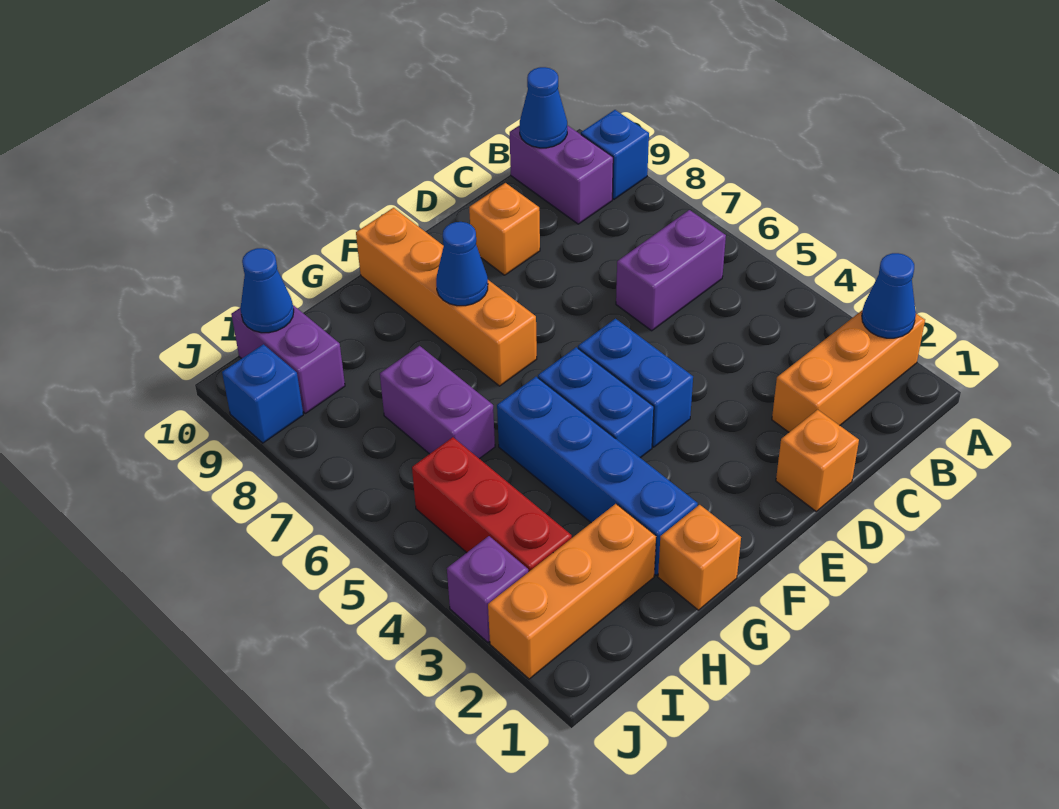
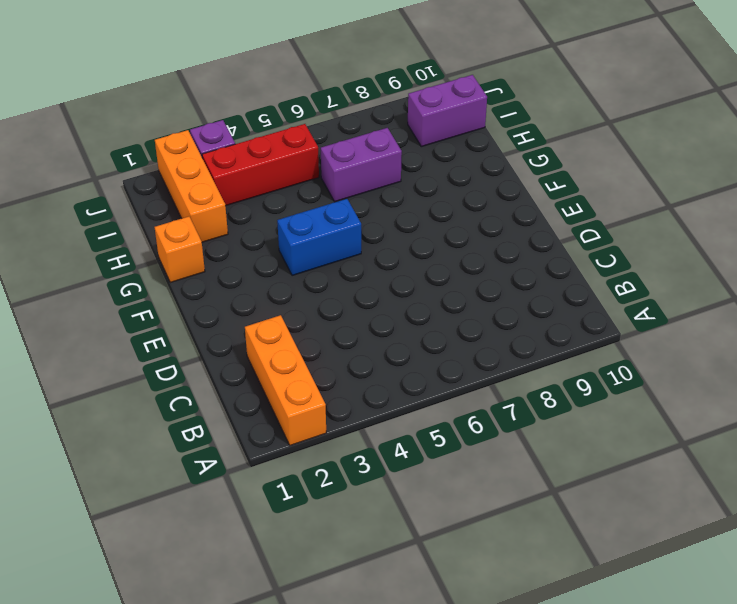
none -> blue brick A9 level 1
none -> purple brick B6:C6 level 1
none -> purple brick B9:B10 level 1

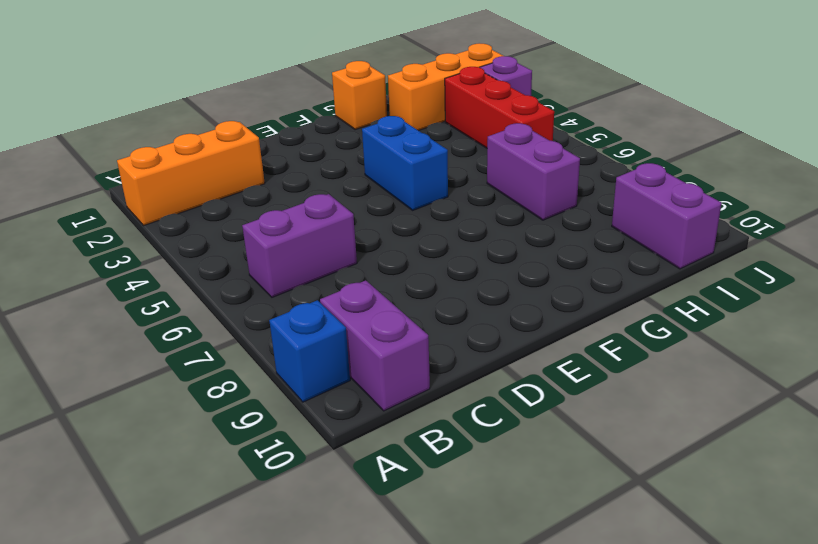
none -> orange brick D1 level 1
none -> orange brick D9 level 1
none -> blue brick E4:E5 level 1

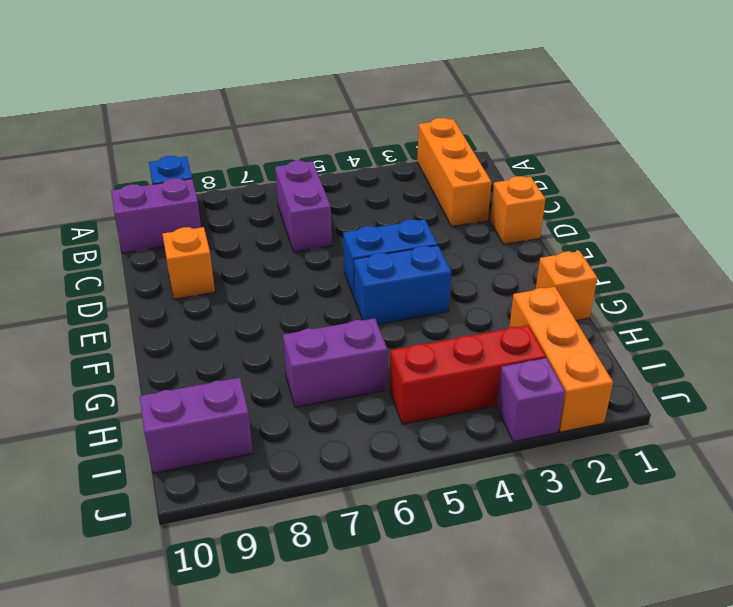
none -> orange brick F7:F10 level 1
none -> blue brick G2:G5 level 1
none -> blue brick J9 level 1

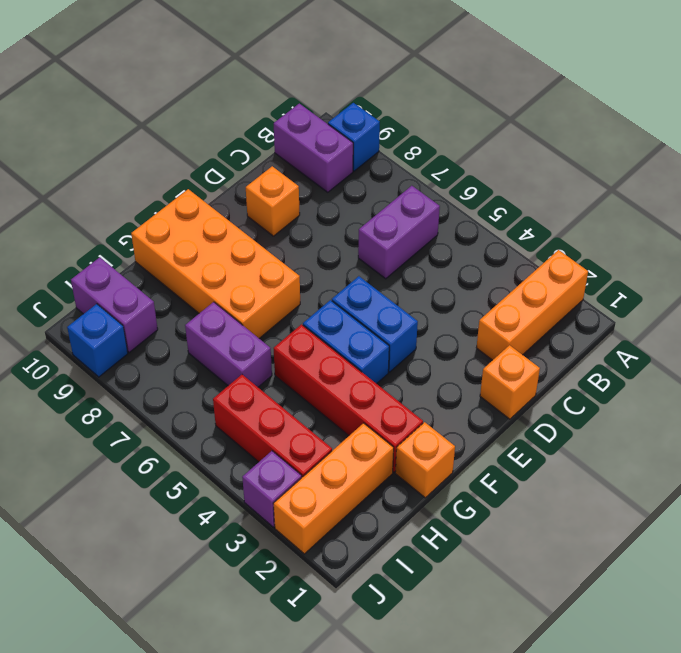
orange brick F7:G10 level 1 -> orange brick F7:F10 level 1
red brick G2:G5 level 1 -> blue brick G2:G5 level 1
none -> blue cone A2 level 2
none -> blue cone B10 level 2
none -> blue cone F8 level 2

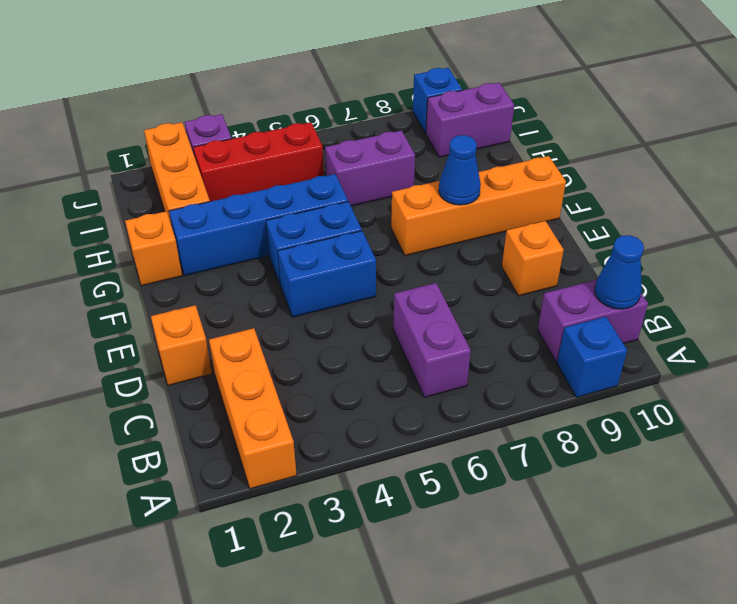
none -> blue cone A2 level 2
none -> blue cone I10 level 2

